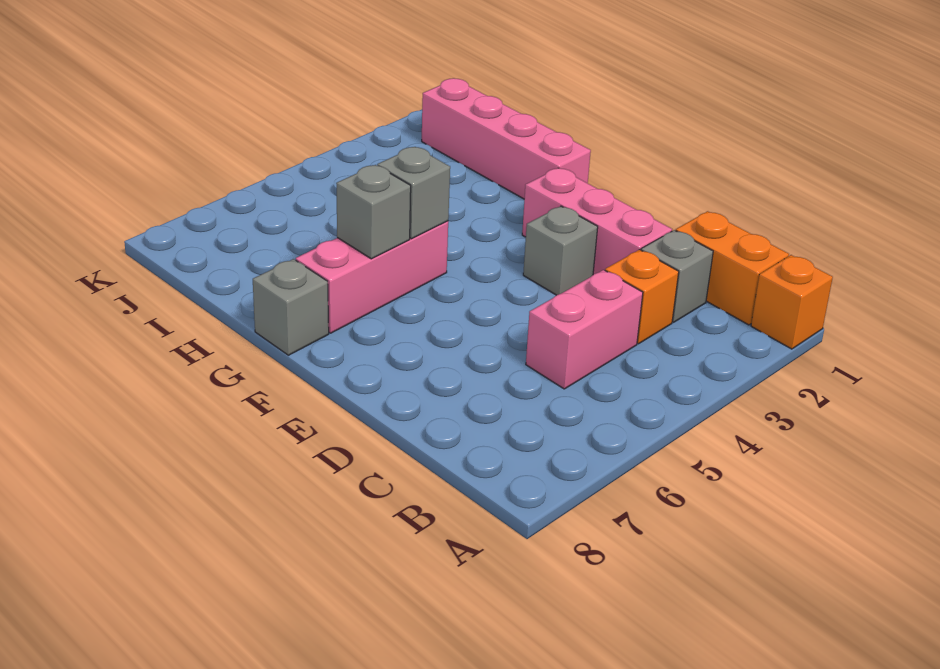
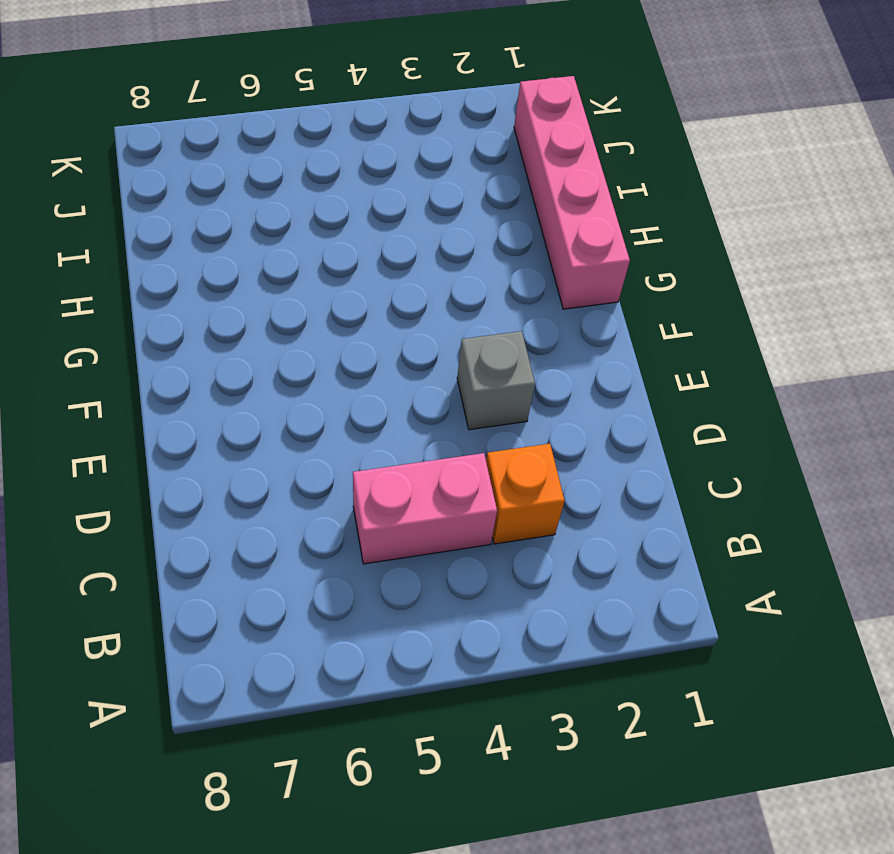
none -> orange brick A1 level 1
none -> orange brick B1:C1 level 1
none -> grey brick C2 level 1

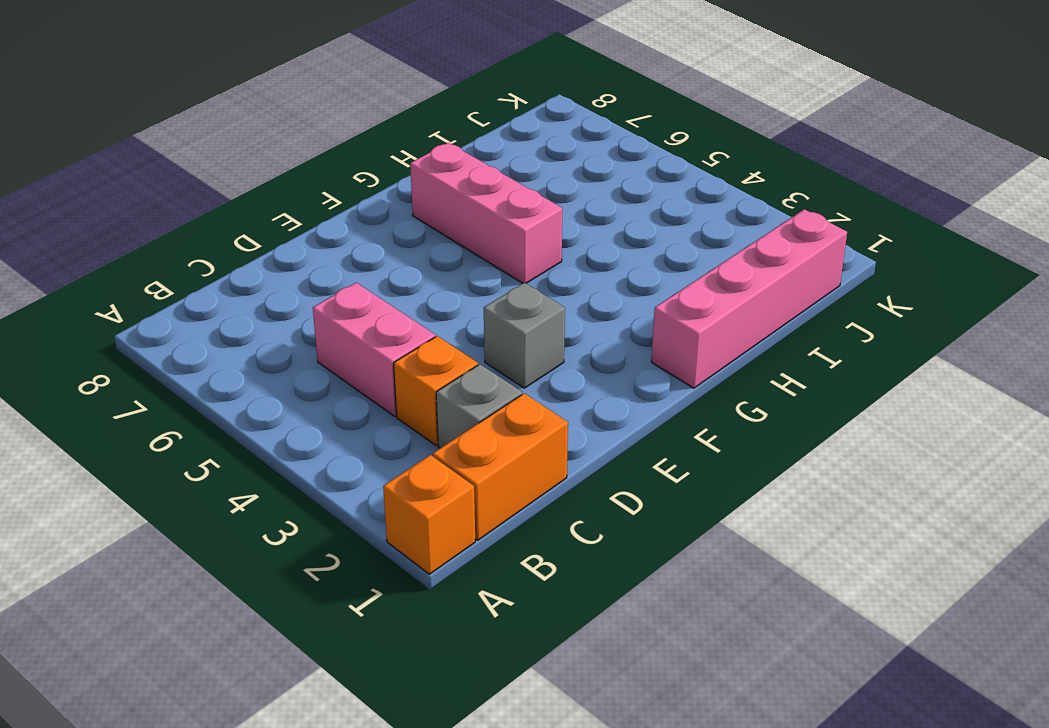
none -> pink brick D2:F2 level 1
none -> grey brick G8 level 1
none -> grey brick G5 level 2

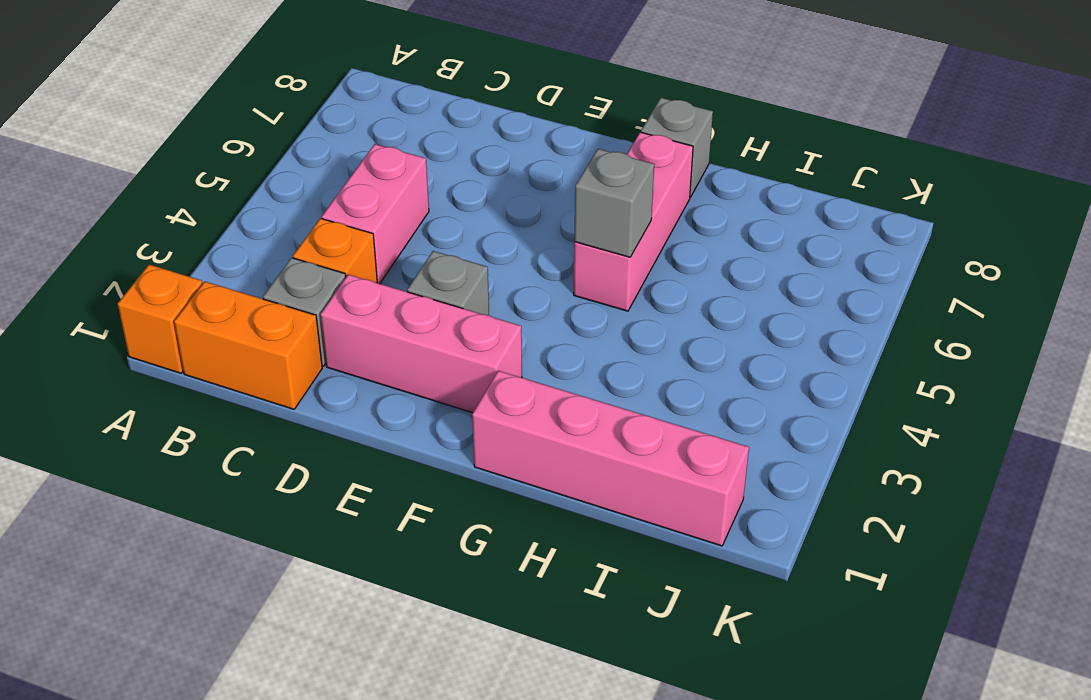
none -> grey brick G6 level 2

